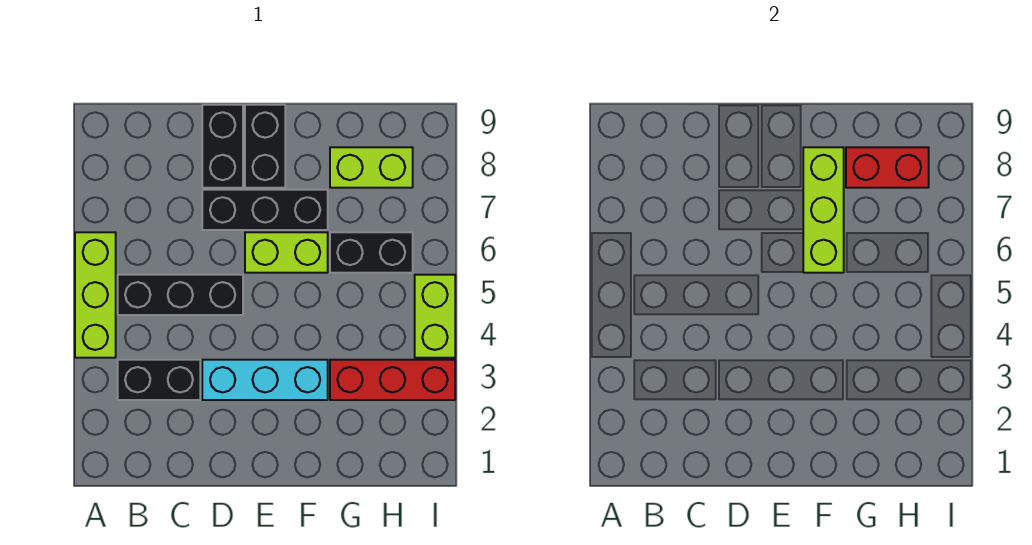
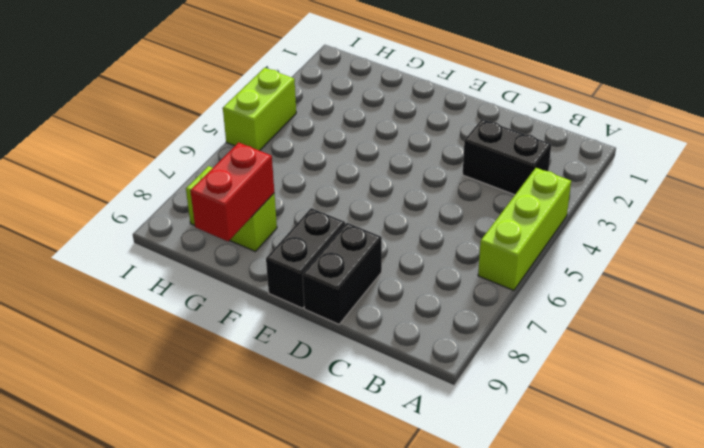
red brick G8:G9 level 2 -> red brick G8:H8 level 2
none -> black brick B5:D5 level 1
none -> cyan brick D3:F3 level 1
none -> black brick D7:F7 level 1

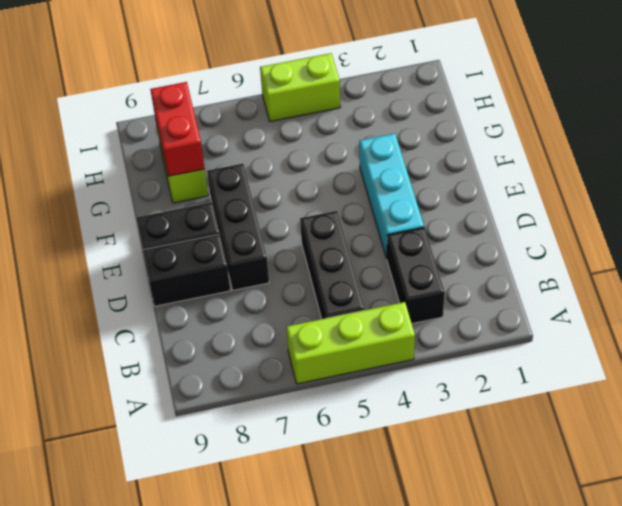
none -> lime brick E6:F6 level 1
none -> red brick G3:I3 level 1
none -> black brick G6:H6 level 1

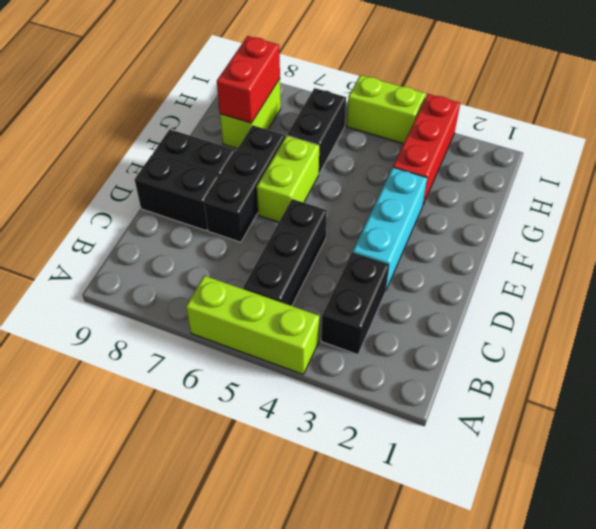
none -> lime brick F6:F8 level 2

